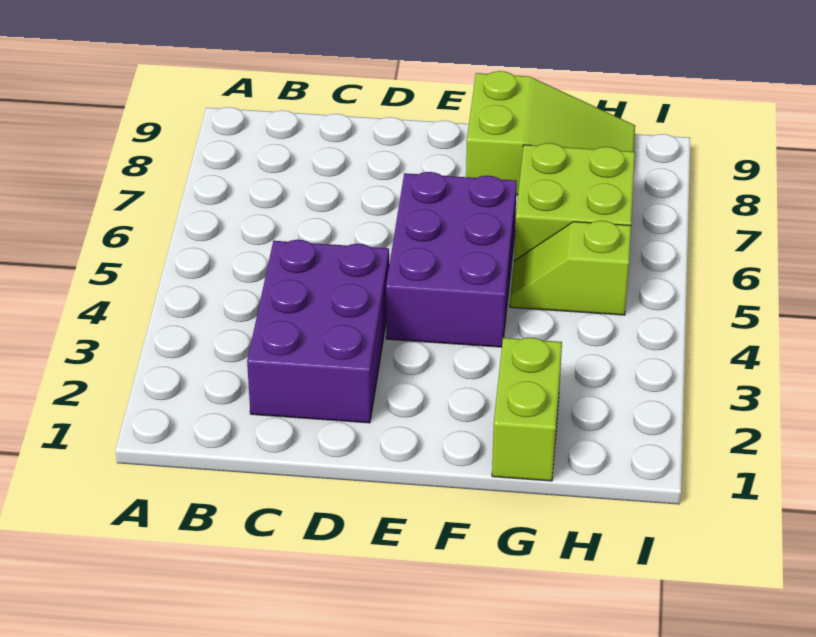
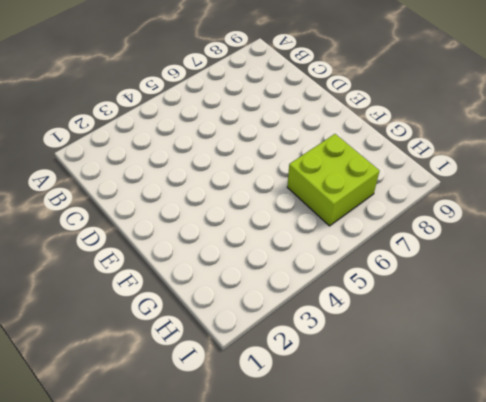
none -> purple brick C2:D4 level 1
none -> purple brick E4:F6 level 1

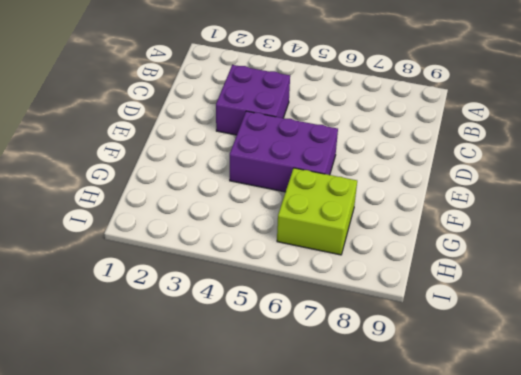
purple brick C3:D4 level 1 -> purple brick C2:D4 level 1
none -> lime slope F8:H9 level 1 top F
none -> lime brick G1:G2 level 1

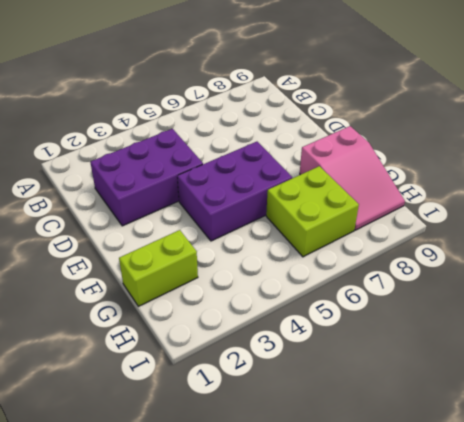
pink slope F8:H9 level 1 top F -> lime slope F8:H9 level 1 top F
none -> lime slope G5:H5 level 1 top H

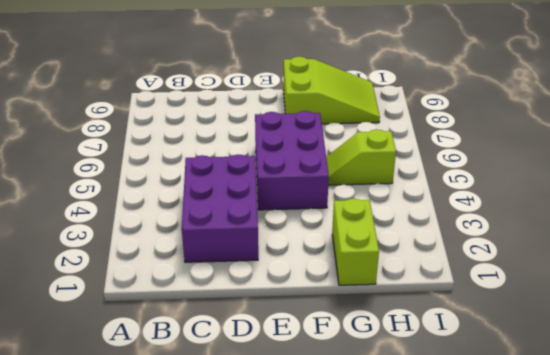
none -> lime brick G6:H7 level 1

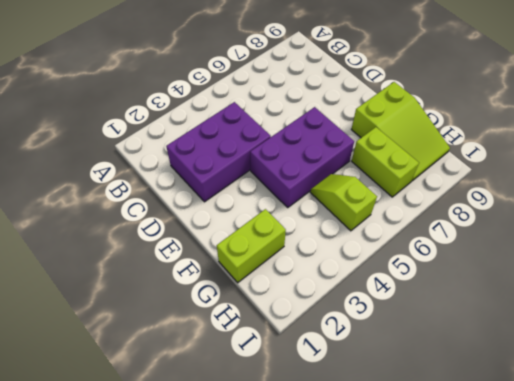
lime brick G7:H7 level 1 -> lime brick G6:H7 level 1

